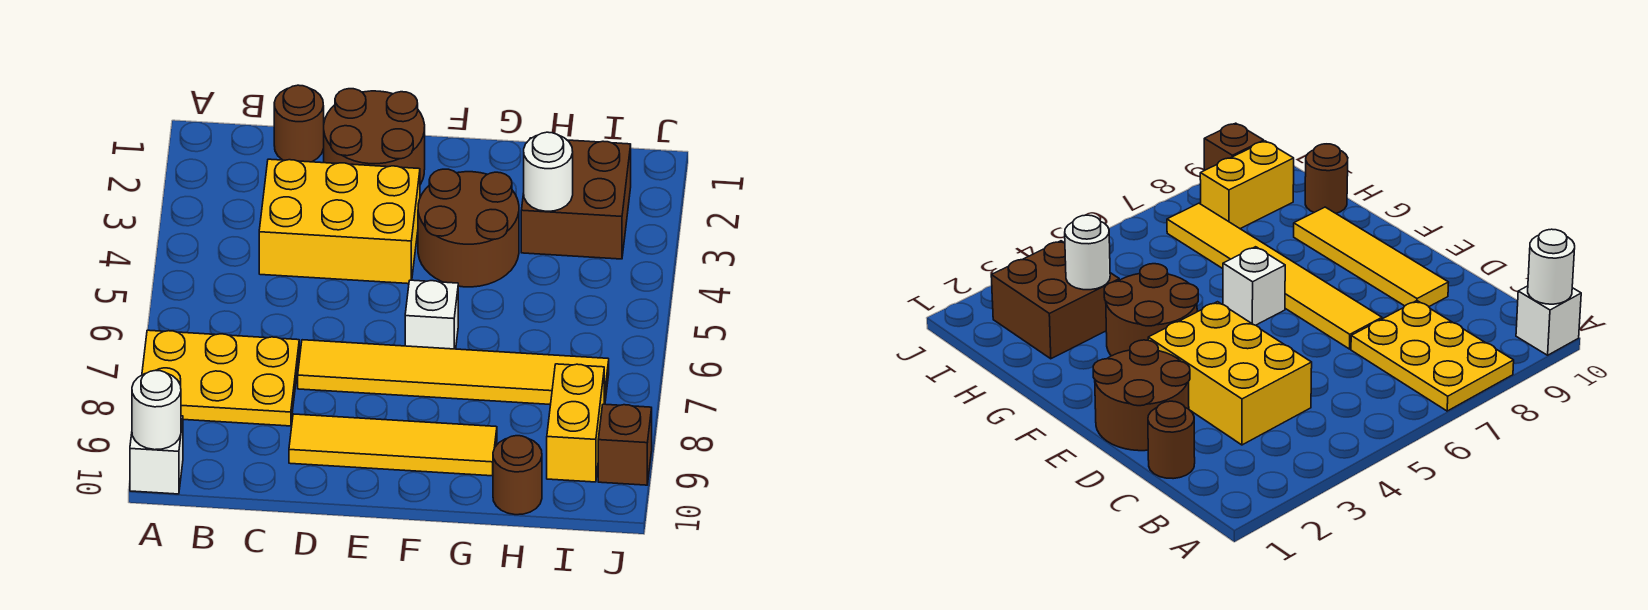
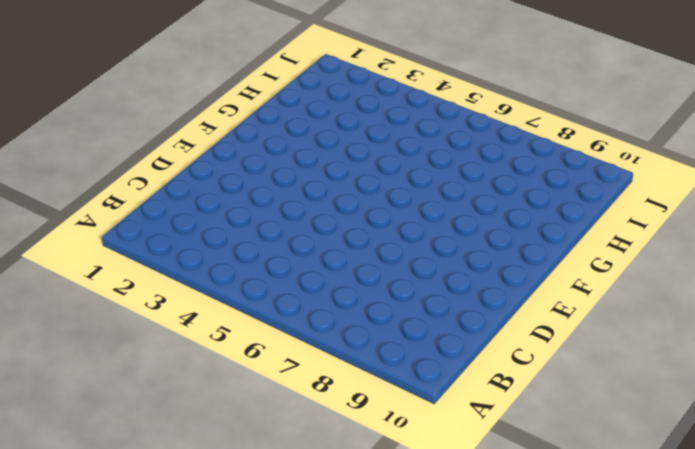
none -> yellow plate A7:C8 level 1
none -> white brick A10 level 1
none -> brown round brick C1 level 1

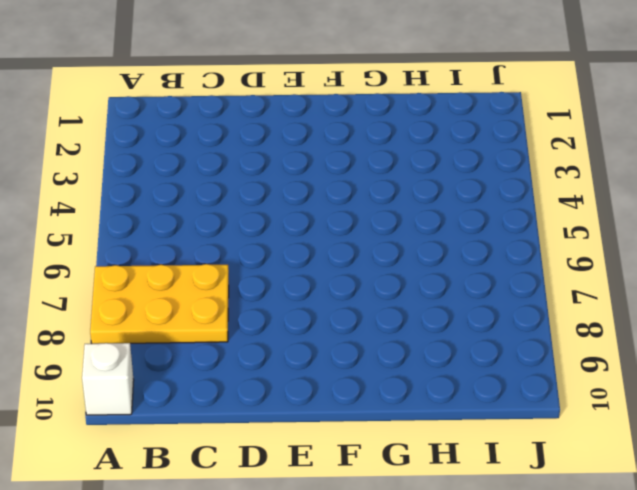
none -> brown round brick C1 level 1
none -> yellow brick C3:E4 level 1
none -> brown round brick D1:E2 level 1

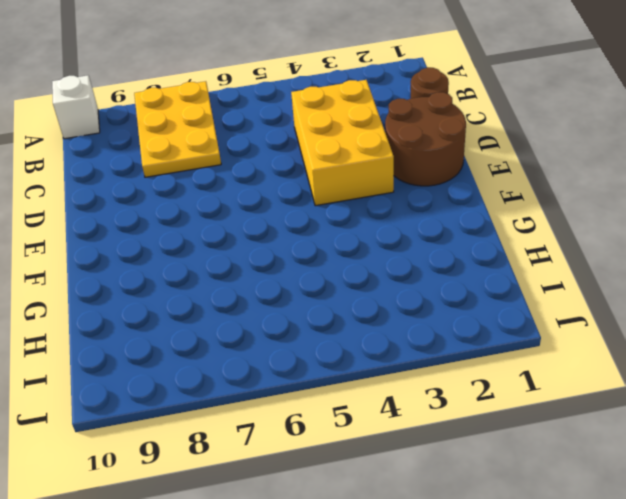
none -> yellow tile D7:I7 level 1
none -> yellow tile D9:G9 level 1
none -> brown round brick F3:G4 level 1

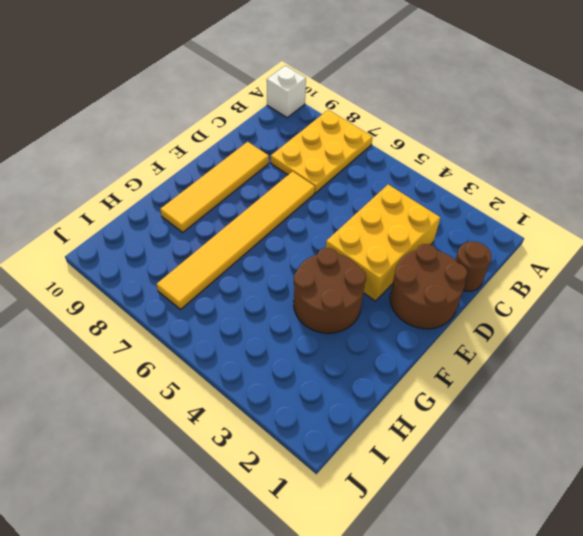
none -> white brick F6 level 1
none -> brown brick H2:I3 level 1
none -> brown round brick H10 level 1

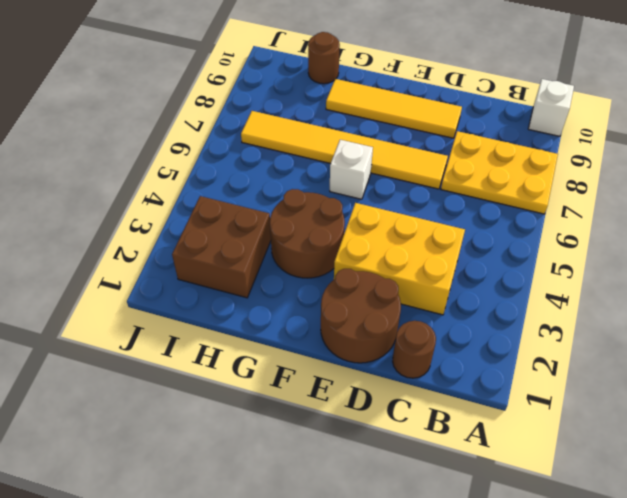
none -> yellow brick I8:I9 level 1
none -> brown brick J9 level 1
none -> white round brick A10 level 2

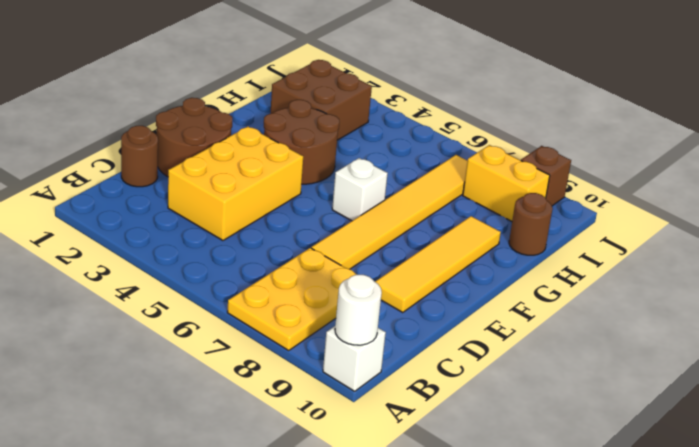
none -> white round brick H3 level 2

